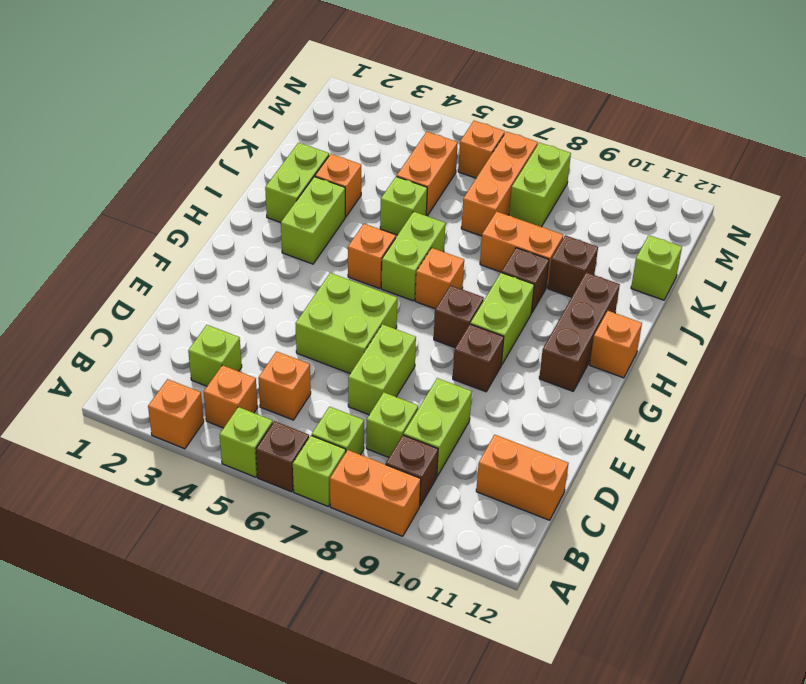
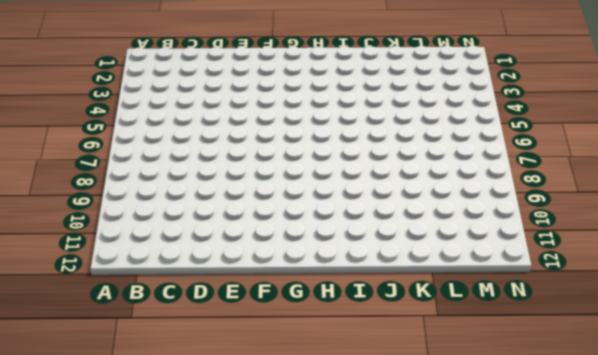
none -> orange brick A3 level 1
none -> lime brick A5 level 1
none -> brown brick A6 level 1
none -> lime brick A7 level 1

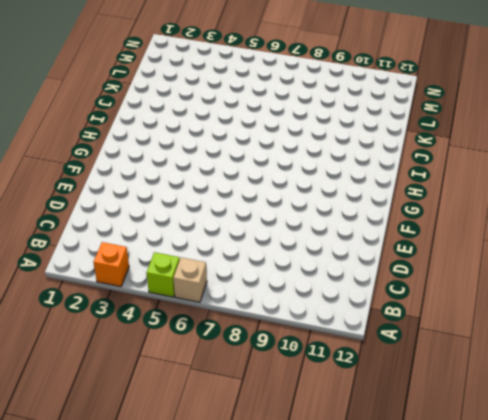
tan brick A6 level 1 -> brown brick A6 level 1
none -> lime brick A7 level 1
none -> orange brick A8:A9 level 1
none -> orange brick B4 level 1
none -> lime brick B7 level 1

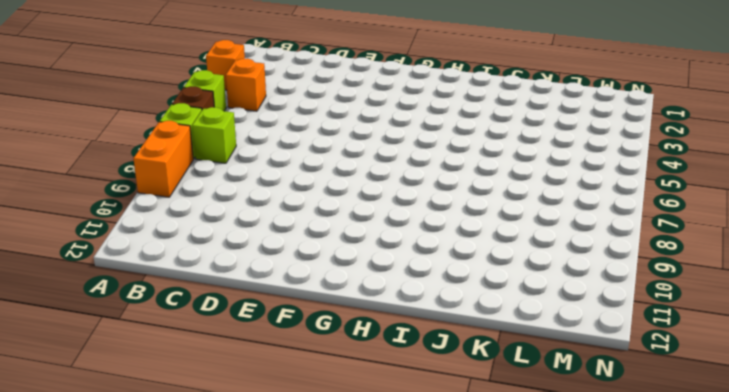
none -> brown brick B9 level 1
none -> lime brick C3 level 1
none -> orange brick C5 level 1
none -> lime brick C8 level 1

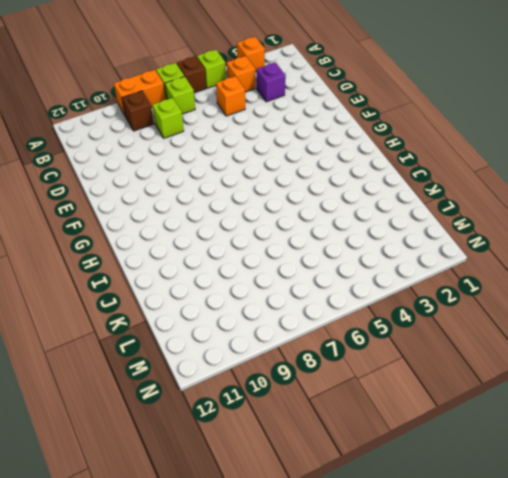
purple brick C3 level 1 -> lime brick C3 level 1
none -> lime brick C9:D9 level 1
none -> orange brick C11:C12 level 1
none -> lime brick D7:E7 level 1
none -> lime brick E5:F6 level 1

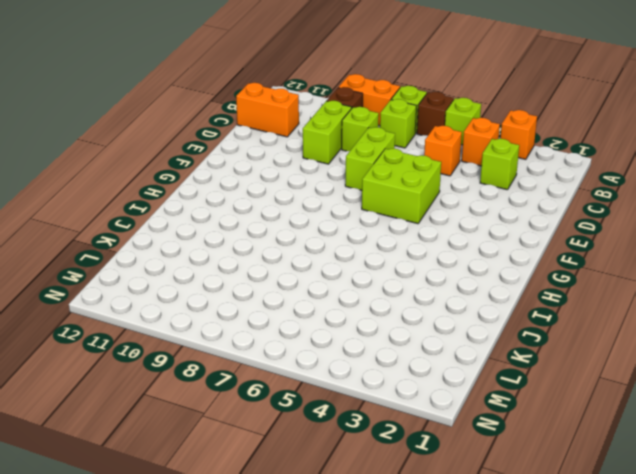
none -> brown brick F9 level 1
none -> brown brick G8 level 1
none -> lime brick G9:H9 level 1
none -> brown brick G11:I11 level 1

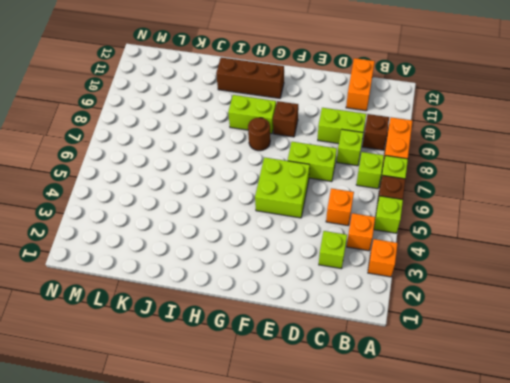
brown round brick G8 level 1 -> brown brick G8 level 1
none -> lime brick H3:I3 level 1
none -> orange brick H5 level 1
none -> lime brick H6:I6 level 1
none -> orange brick H7 level 1

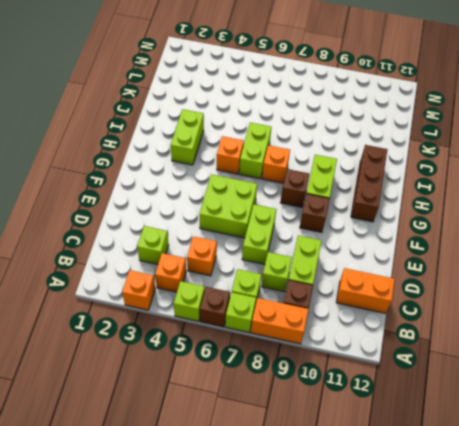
none -> orange brick H12 level 1
none -> lime brick I2:J2 level 1
none -> brown brick I9 level 1
none -> orange brick J3 level 1

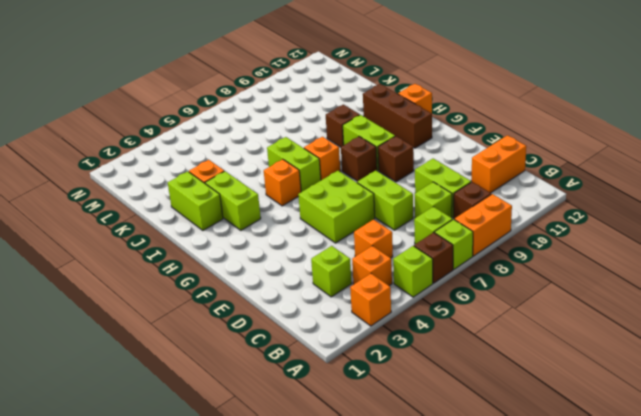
none -> lime brick J5 level 1
none -> orange brick J8:J9 level 1
none -> brown brick J10 level 1
none -> orange brick K5:L5 level 1

